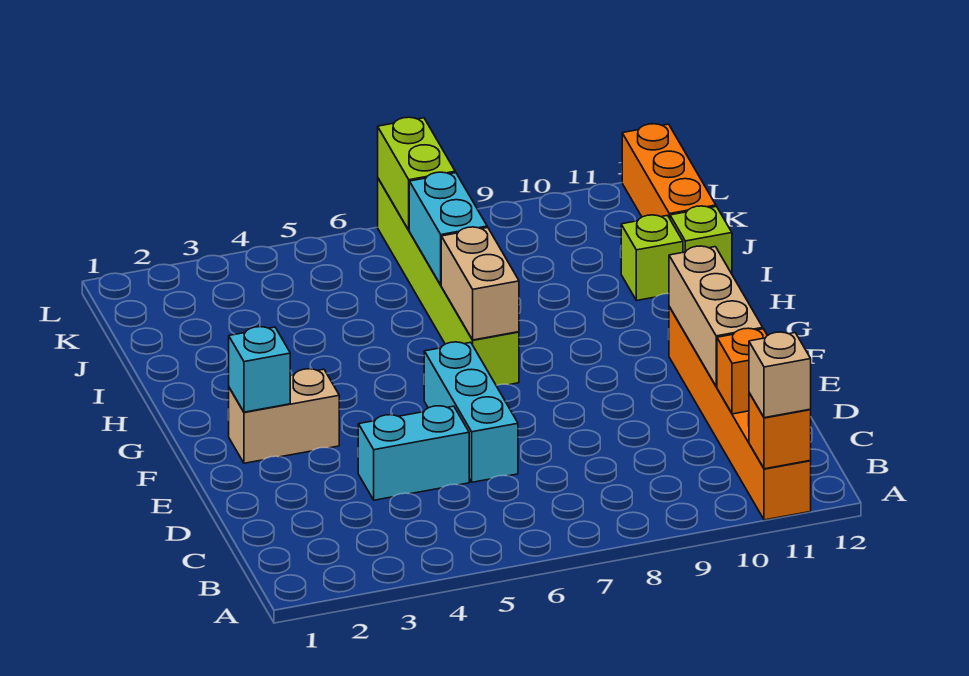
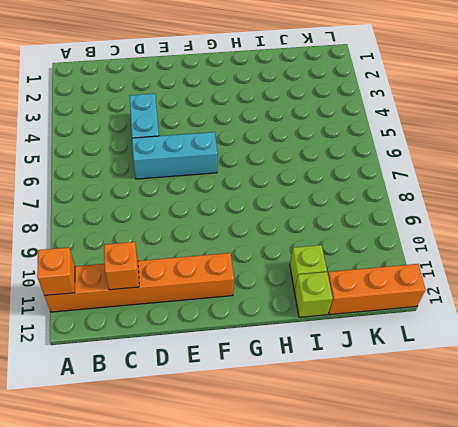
none -> tan brick F2:F3 level 1
none -> lime brick G7:L7 level 1
none -> tan brick D11:F11 level 2

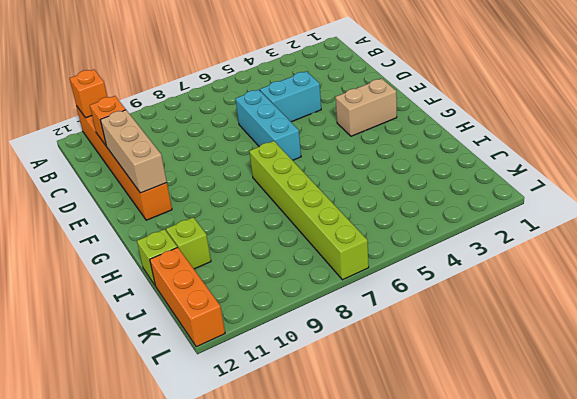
none -> cyan brick F2 level 2
none -> tan brick G7:H7 level 2
none -> cyan brick I7:J7 level 2

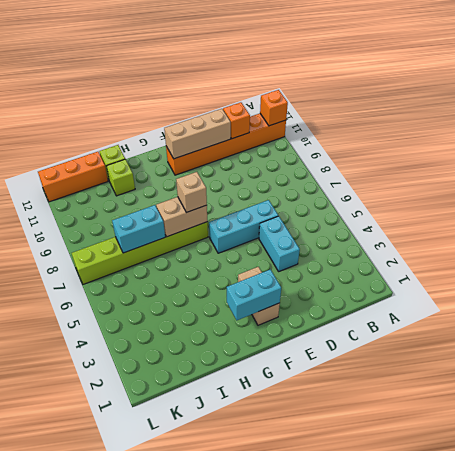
cyan brick F2:G2 level 2 -> cyan brick F2 level 2
tan brick G7 level 3 -> tan brick A11 level 3
none -> lime brick K7:L7 level 2

